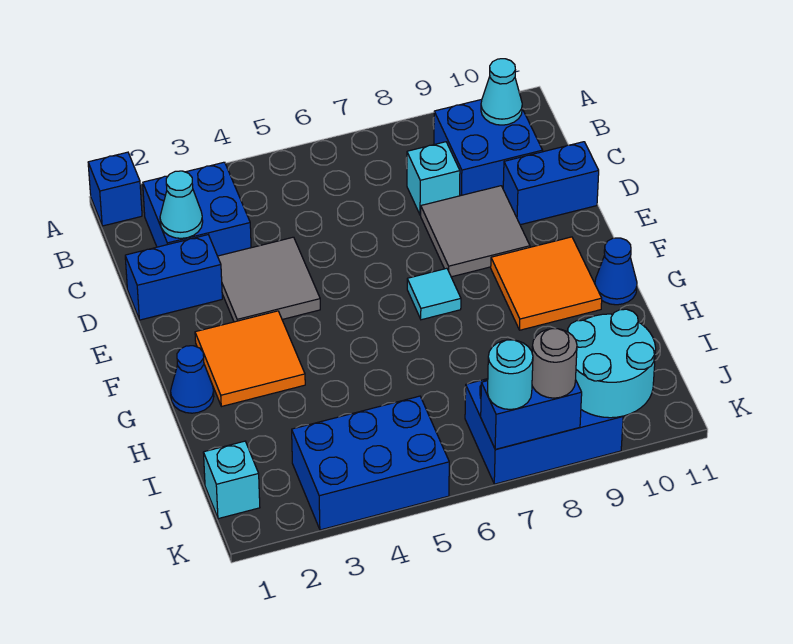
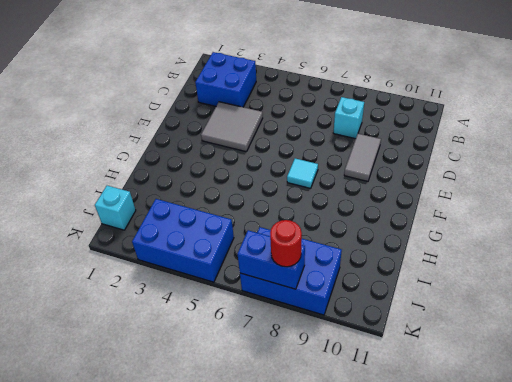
grey tile D9:E9 level 1 -> grey tile D8:E9 level 1
red round brick K8 level 3 -> grey round brick K8 level 3
none -> blue brick A1 level 1
none -> blue brick B9:C10 level 1
none -> blue brick D1:D2 level 1

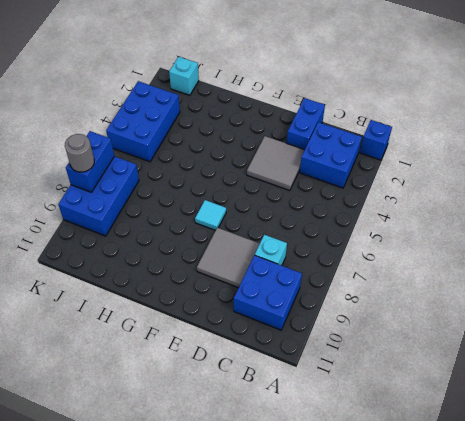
none -> blue brick D10:D11 level 1
none -> orange tile F2:G3 level 1
none -> orange tile F9:G10 level 1

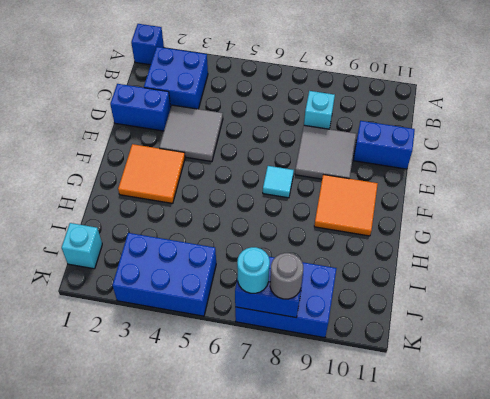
none -> blue brick B9:C10 level 1
none -> blue cone G1 level 1
none -> blue cone G11 level 1

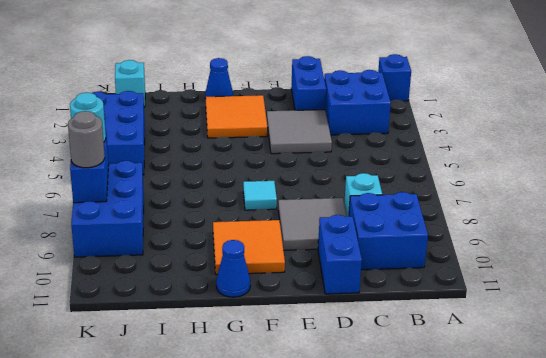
none -> cyan cone B10 level 2
none -> cyan cone C2 level 2
none -> cyan round brick J9:K10 level 2

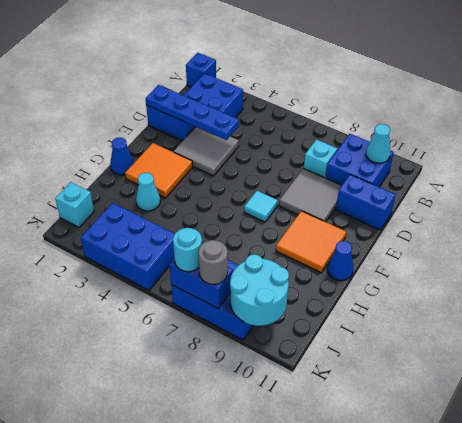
blue plate D1:D4 level 2 -> none
cyan cone H3 level 1 -> cyan cone C2 level 2

